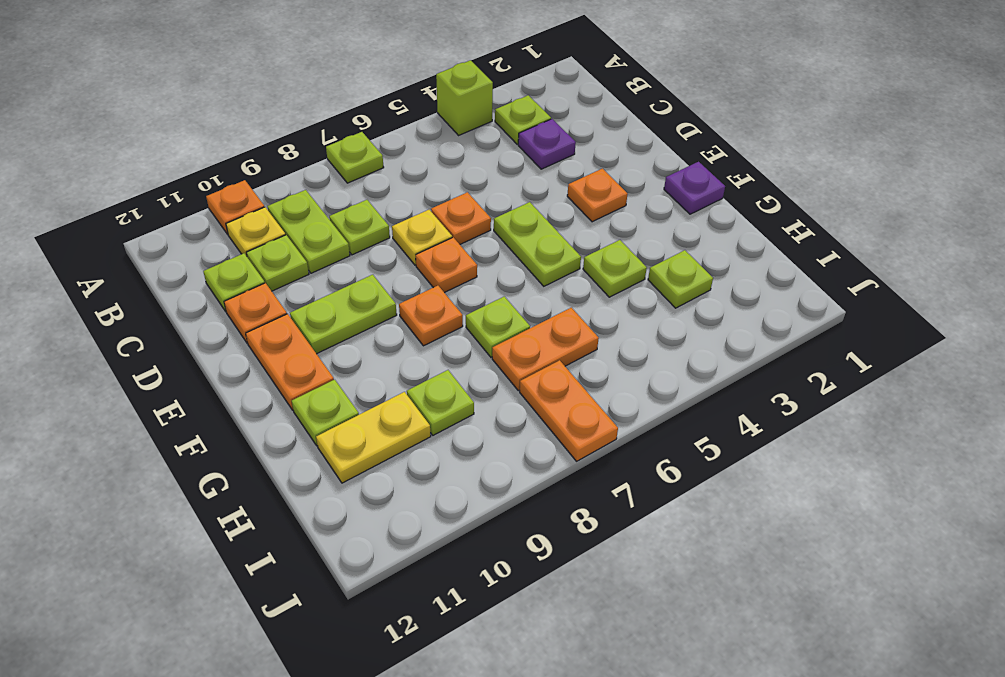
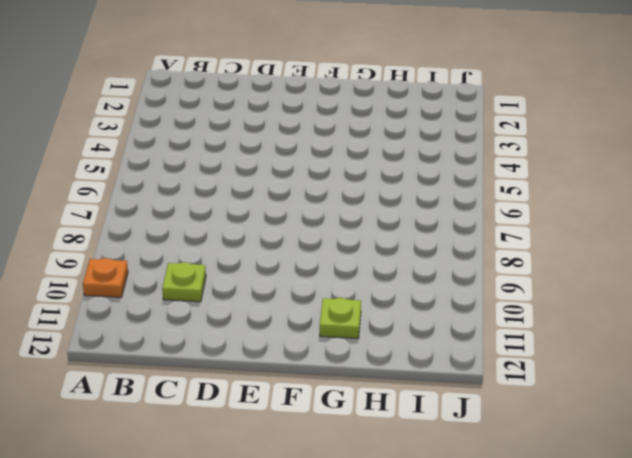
none -> lime brick A4 level 1
none -> lime plate A7 level 1
none -> lime plate B3 level 1

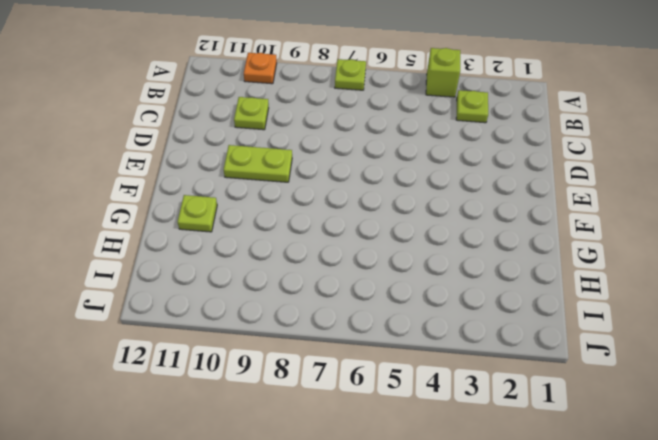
none -> lime plate B9:C9 level 1
none -> yellow plate B10 level 1
none -> purple plate C3 level 1

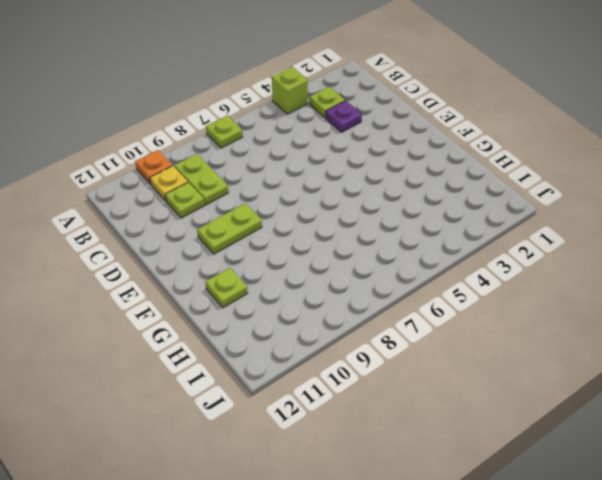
none -> lime plate C8 level 1
none -> lime plate C11 level 1
none -> orange plate D6 level 1

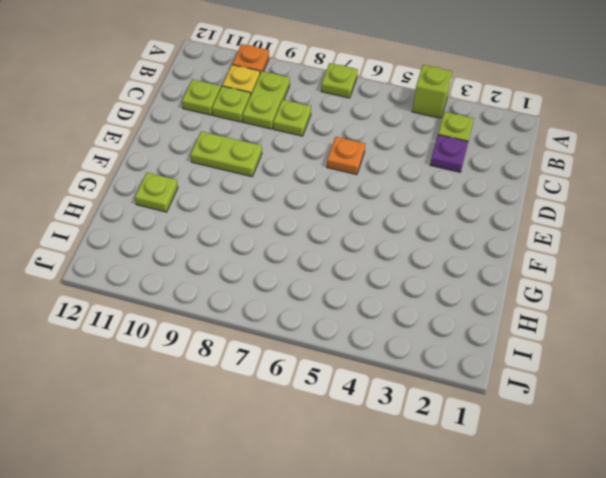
none -> yellow plate D7 level 1
none -> orange plate D11 level 1
none -> orange plate E3 level 1

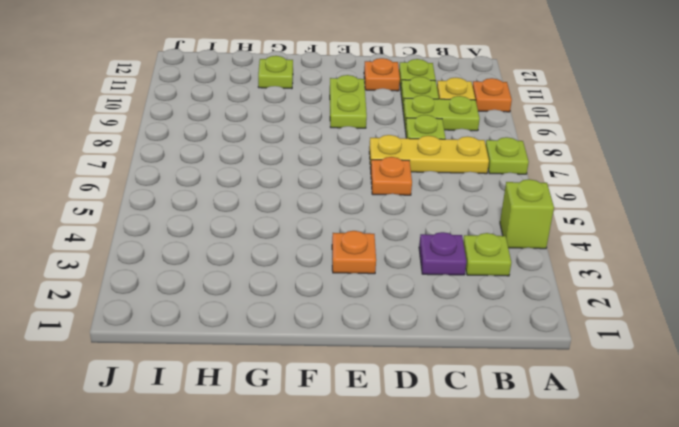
yellow plate B7:D7 level 1 -> yellow plate D7 level 1
none -> lime plate E5:F5 level 1
none -> orange plate E7 level 1
none -> orange plate E11:F11 level 1

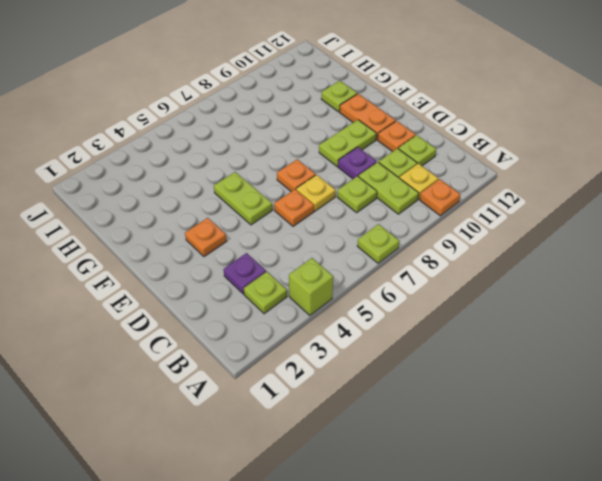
purple plate D9 level 1 -> purple plate F1 level 1
none -> orange plate F8 level 1
none -> lime plate G4 level 1
none -> lime plate G7 level 1

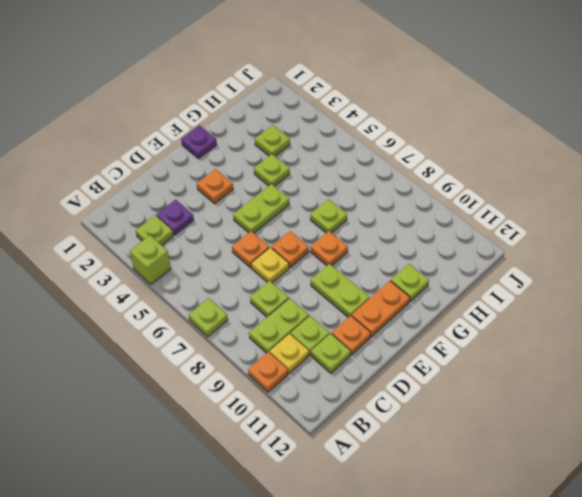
none -> orange plate H6:H7 level 1
none -> lime plate H9 level 1
none -> yellow plate H10:H11 level 1

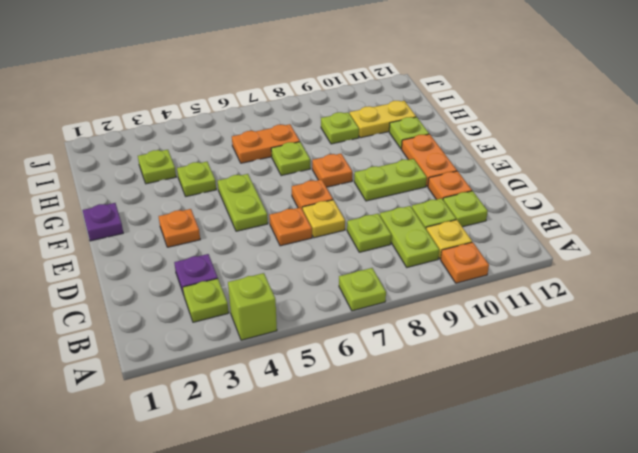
none -> orange plate I7:J7 level 1

